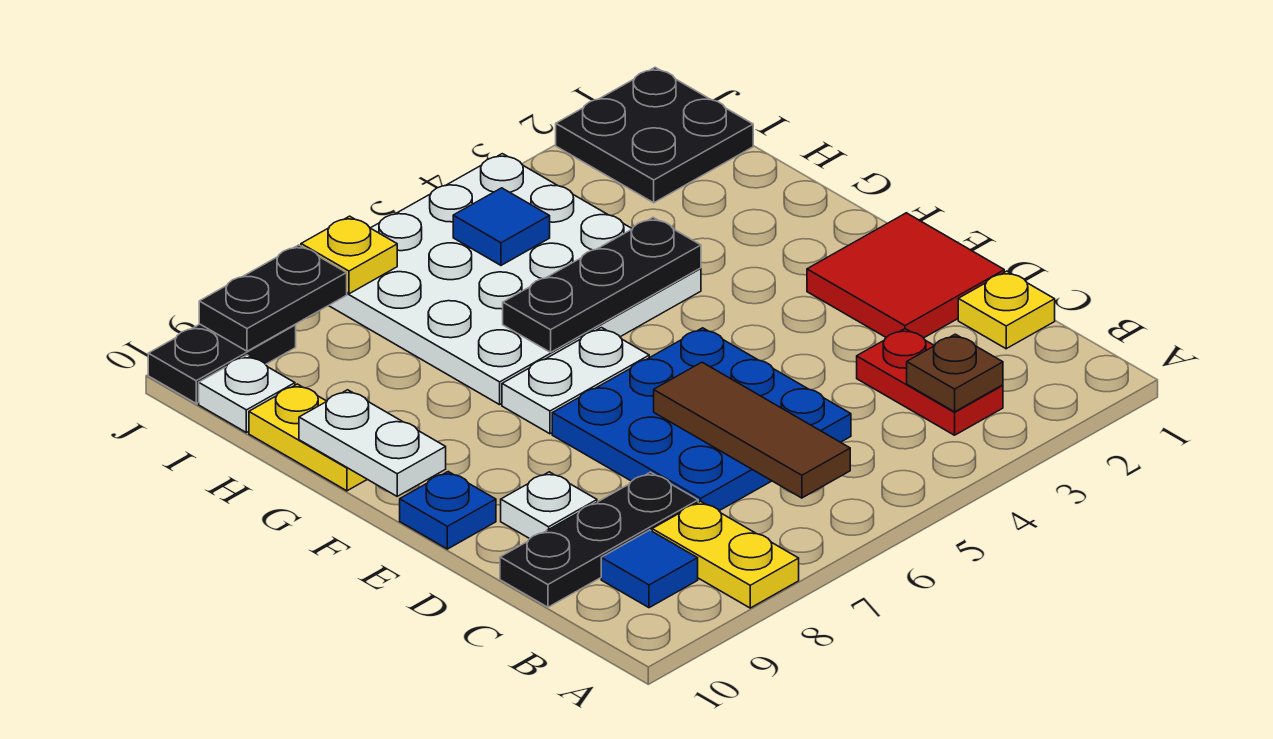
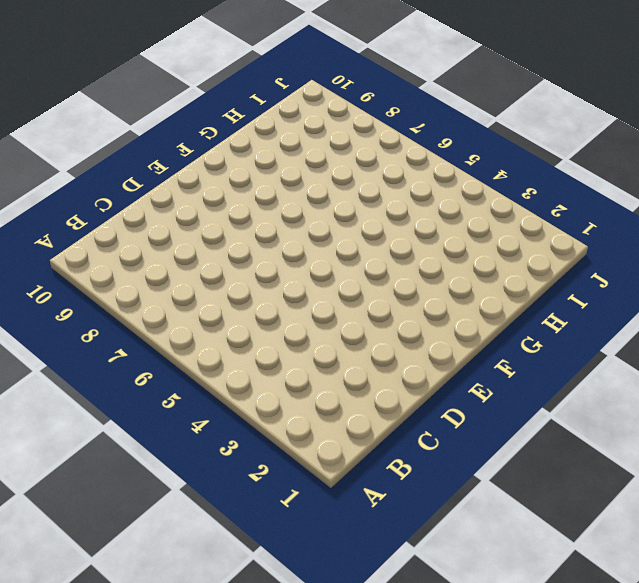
none -> yellow plate A8:B8 level 1
none -> red plate B3:C3 level 1
none -> blue tile B9 level 1

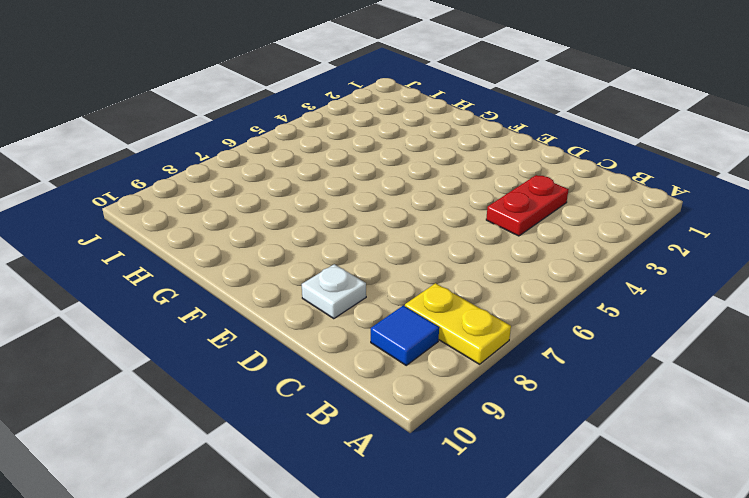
red plate C3:C4 level 1 -> red plate B3:C3 level 1
none -> yellow plate C1 level 1
none -> blue plate C5:E7 level 1
none -> black plate C8:C10 level 1

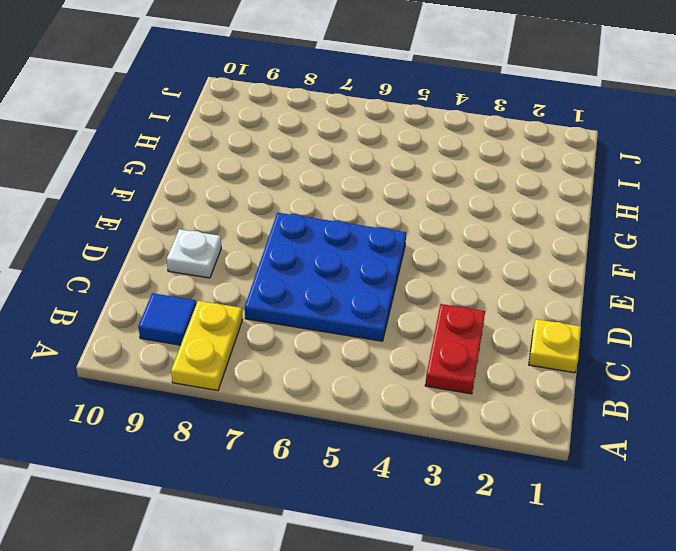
none -> black plate C8:C10 level 1
none -> red tile D1:E2 level 1
none -> blue plate E10 level 1

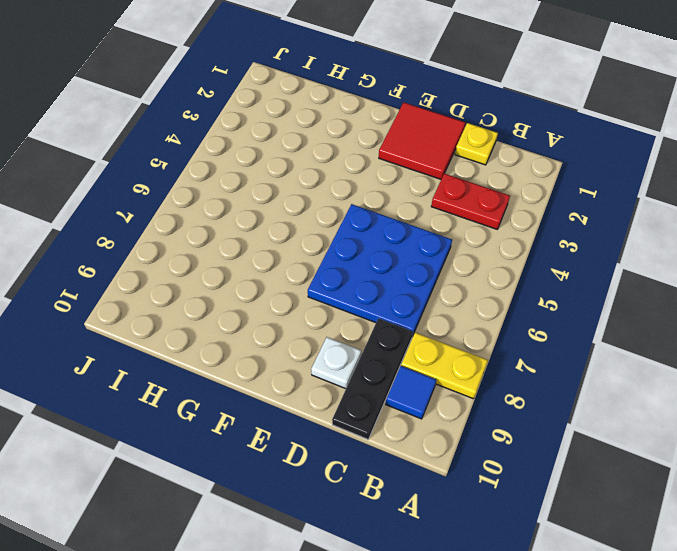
none -> blue plate E10 level 1
none -> white plate F6:F7 level 1
none -> white plate G4:J7 level 1

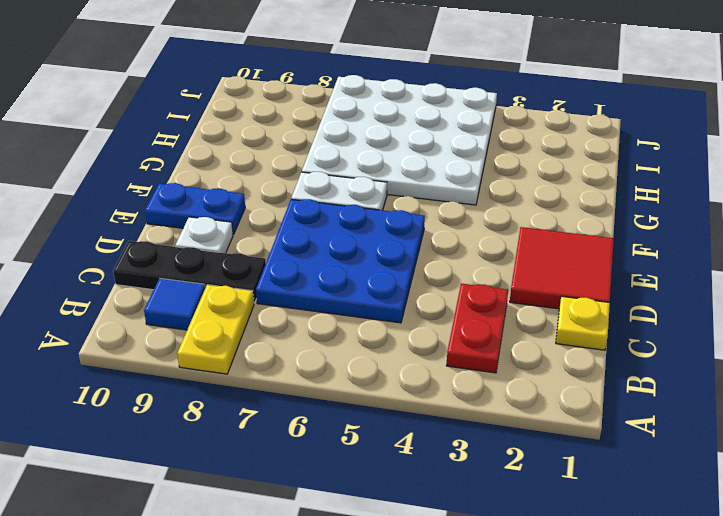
blue plate E9:E10 level 1 -> blue plate E10 level 1
none -> yellow plate G10:H10 level 1
none -> black plate I1:J2 level 1
none -> white plate I10 level 1

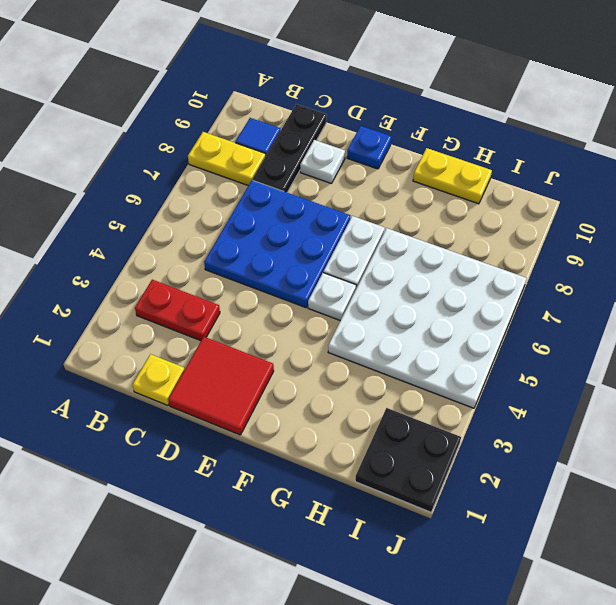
white plate F5 level 1 -> white plate I10 level 1
none -> black plate J9:J10 level 1
none -> brown plate B3 level 2
none -> brown tile B6:D6 level 2

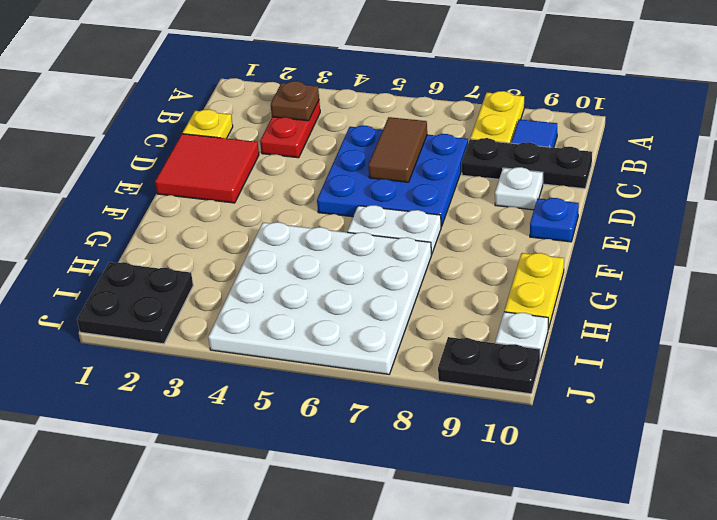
brown tile C6:D6 level 2 -> brown tile B6:D6 level 2
none -> white plate F10:G10 level 2
none -> black plate G4:G6 level 2
none -> blue tile I5 level 2

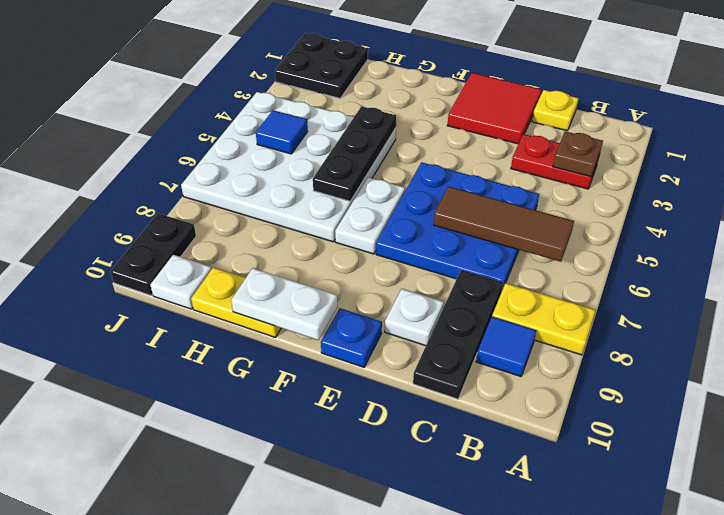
none -> yellow plate J7 level 2
none -> black plate J8:J9 level 2

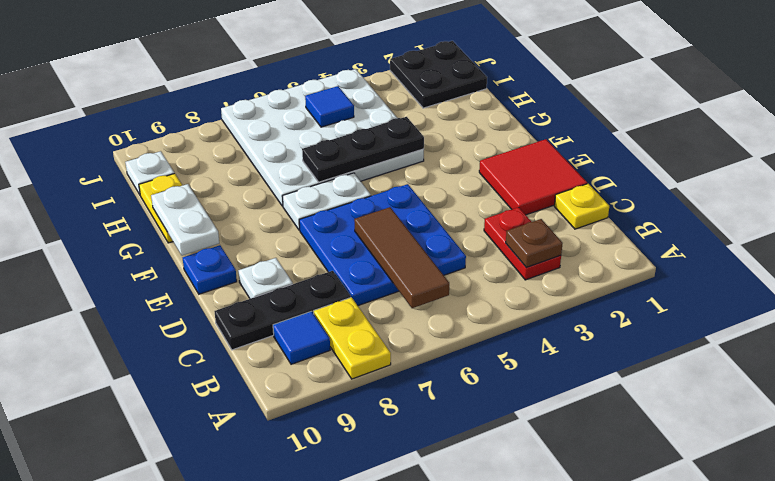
none -> black plate J9:J10 level 1
none -> yellow plate J7 level 2
none -> black plate J8:J9 level 2

